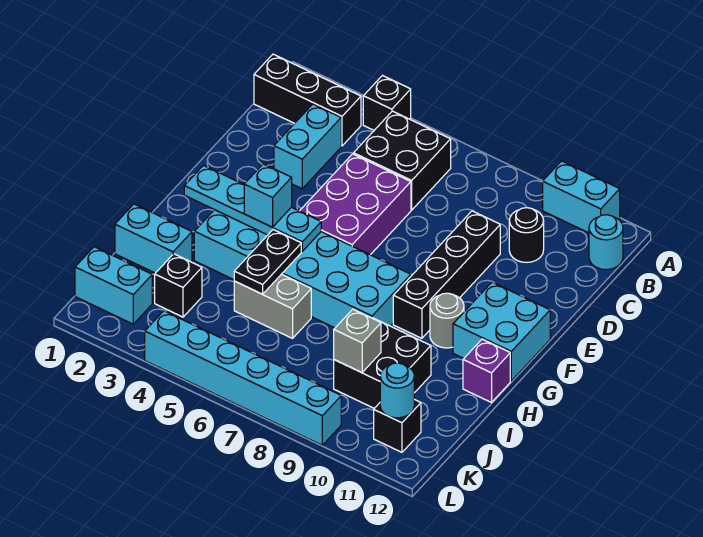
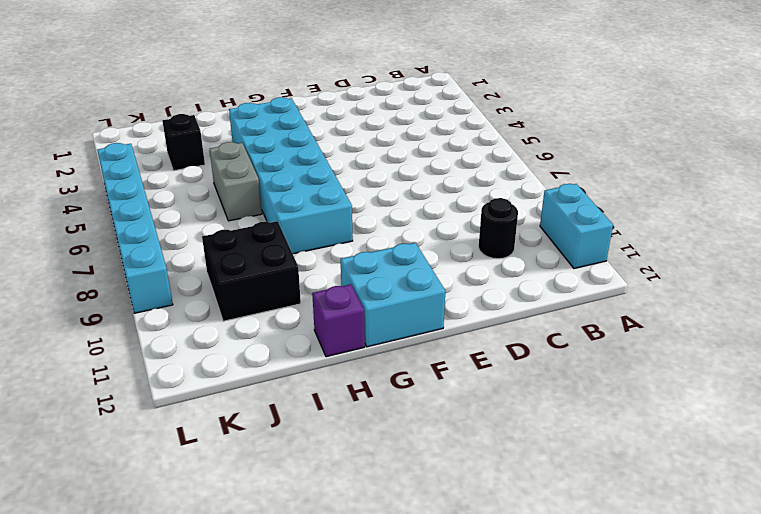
none -> black brick A4 level 1
none -> black brick B1:B3 level 1
none -> black brick B5:C6 level 1

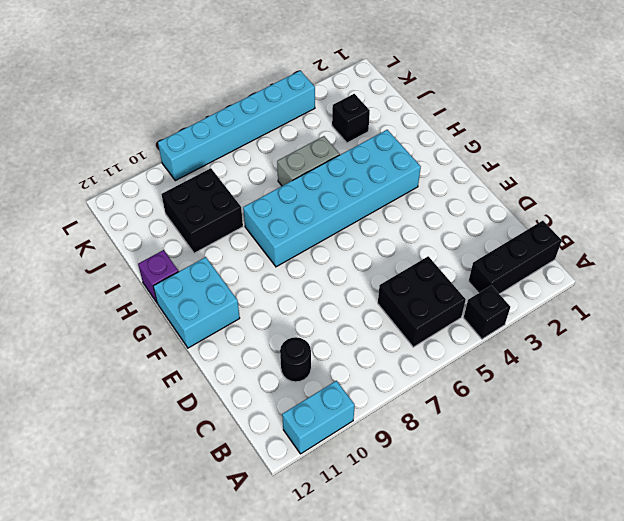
none -> cyan round brick B12 level 1
none -> cyan brick C3:D3 level 1
none -> purple brick D5:F6 level 1

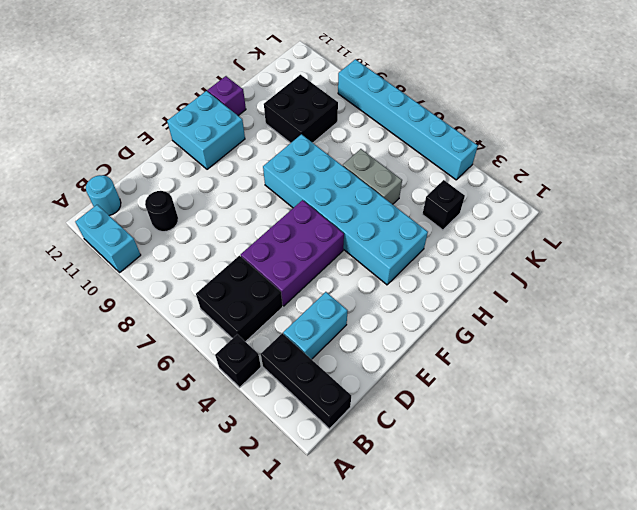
none -> black brick D9:G9 level 1
none -> grey round brick G10 level 1
none -> cyan brick I1:I2 level 1

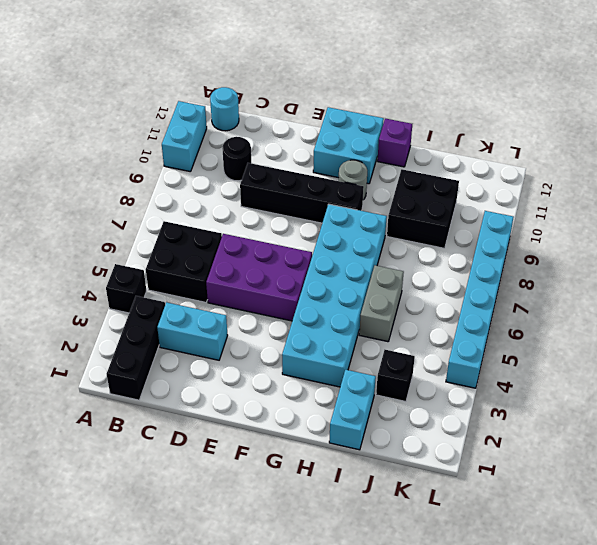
none -> cyan brick K1:K2 level 1
none -> black brick K11 level 1
none -> cyan plate G2:G5 level 2

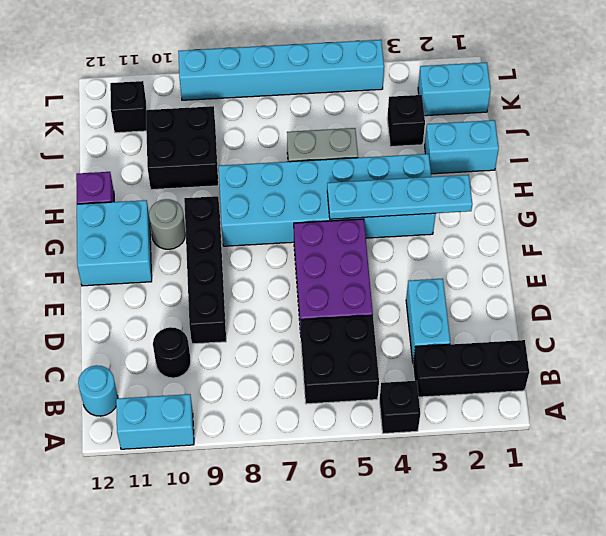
none -> black plate H5:I5 level 2
none -> grey brick J9 level 2
none -> cyan round brick K11 level 2

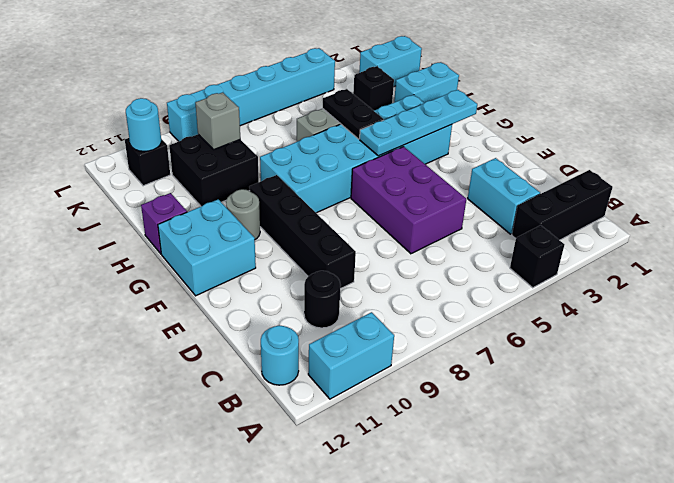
none -> black brick B5:C6 level 1
none -> cyan brick G4 level 3

